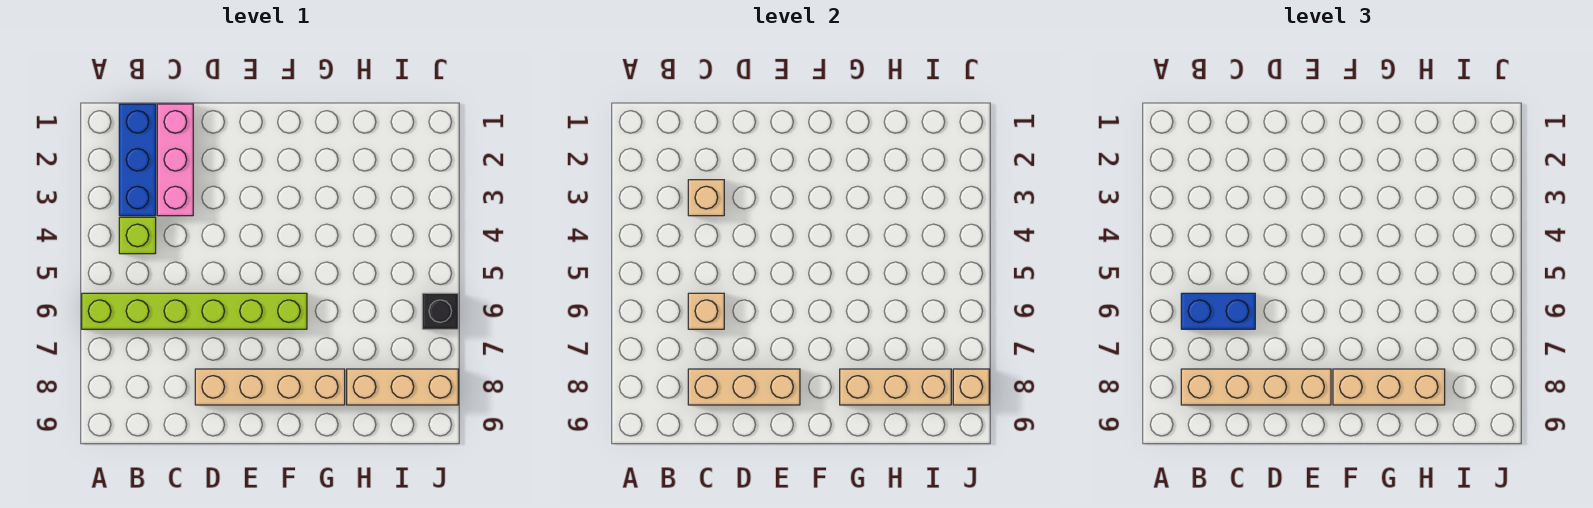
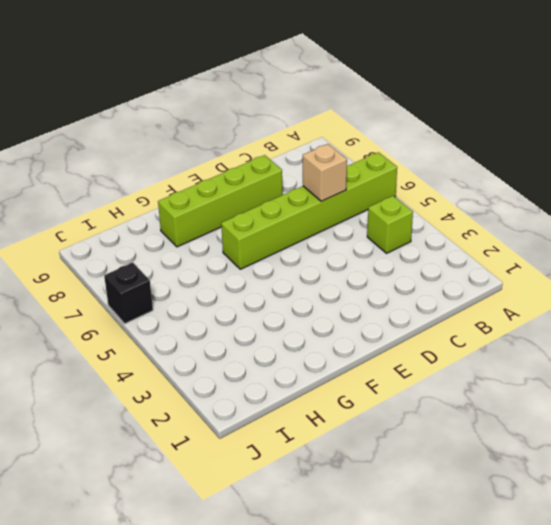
lime brick D8:G8 level 1 -> tan brick D8:G8 level 1
none -> blue brick B1:B3 level 1
none -> pink brick C1:C3 level 1
none -> tan brick H8:J8 level 1

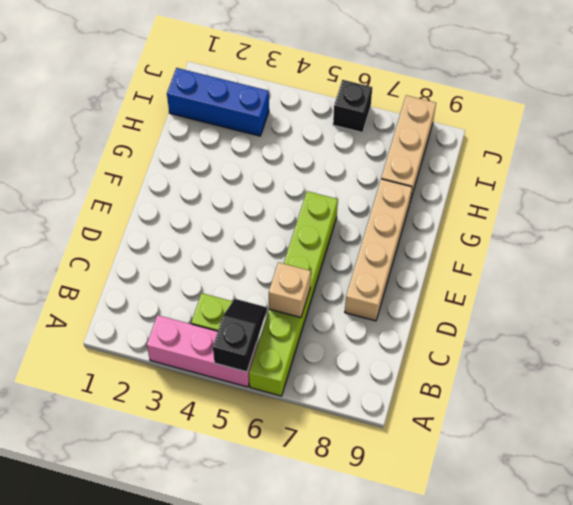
pink brick A3:A5 level 1 -> pink brick C1:C3 level 1
black slope A5:B5 level 2 top A -> none
blue brick I1:I3 level 1 -> blue brick B1:B3 level 1
none -> tan brick C3 level 2
none -> tan brick C8:E8 level 2
none -> tan brick G8:I8 level 2

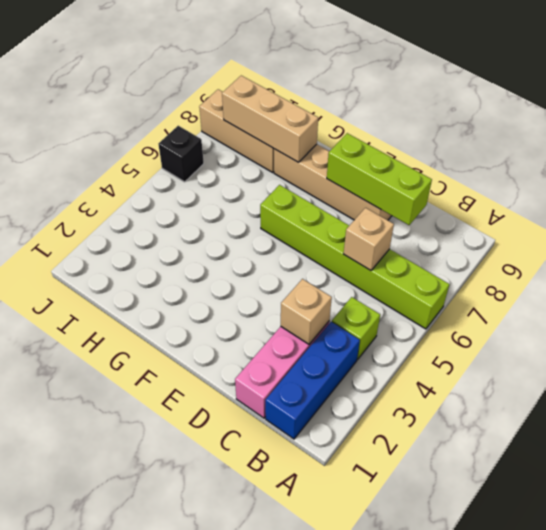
lime brick C8:E8 level 2 -> tan brick C8:E8 level 2
none -> tan brick J8 level 2
none -> blue brick B6:C6 level 3
none -> tan brick B8:E8 level 3

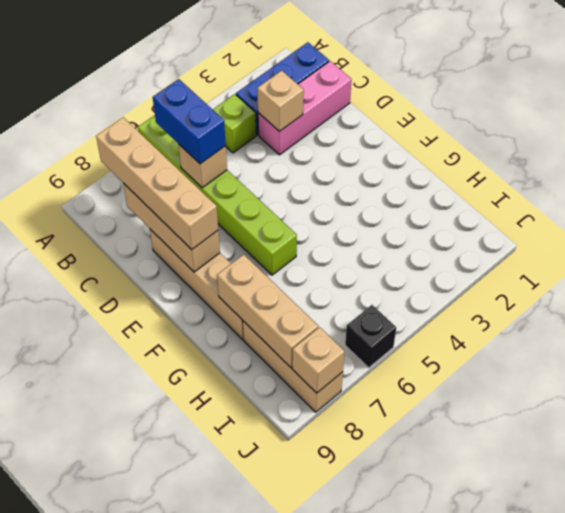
none -> tan brick F8:H8 level 3

